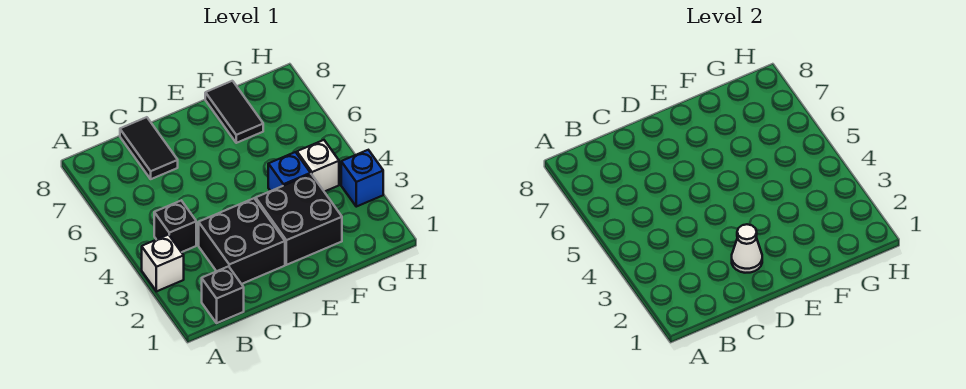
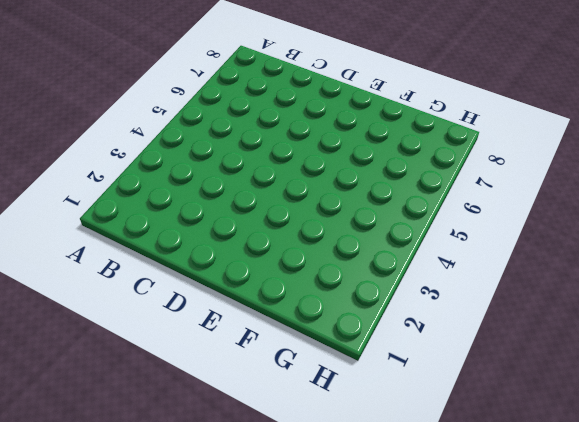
none -> white brick A3 level 1
none -> black brick B1 level 1

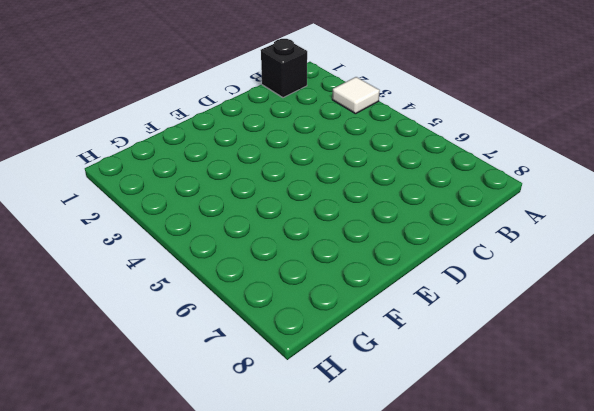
white tile A3 level 1 -> white brick A3 level 1
none -> black brick B4 level 1
none -> black brick C2:D3 level 1

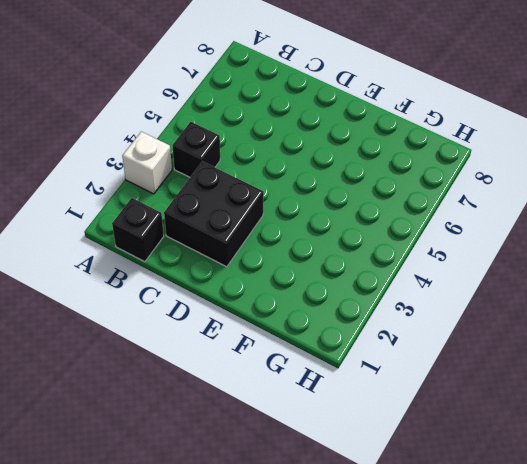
none -> black tile C7:C8 level 1
none -> black brick E2:F3 level 1

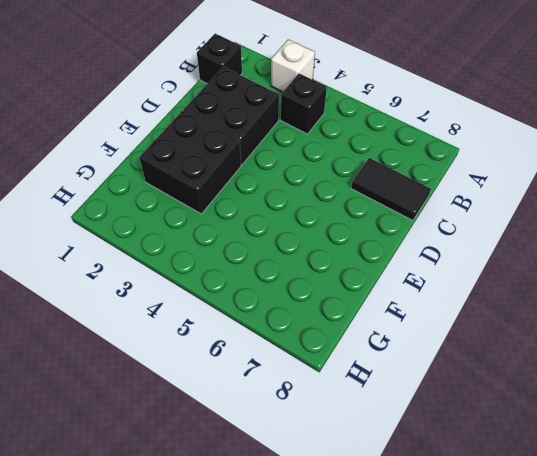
none -> blue brick F4 level 1
none -> black tile F7:F8 level 1

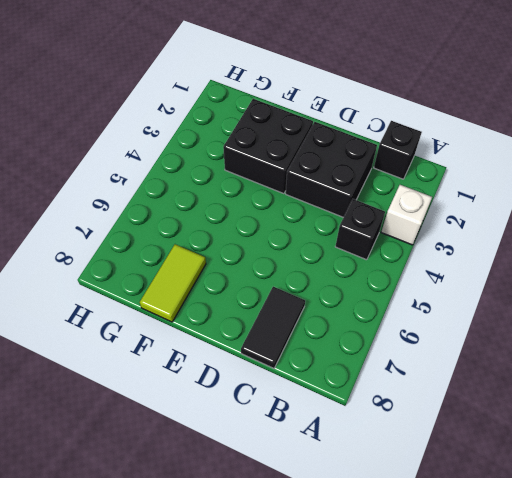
lime tile F7:F8 level 1 -> black tile F7:F8 level 1
none -> blue brick F4 level 1
none -> white brick G4 level 1

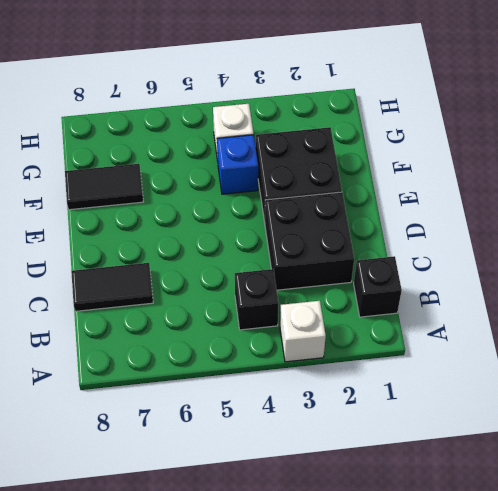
none -> blue brick H3 level 1
none -> white cone D2 level 2

